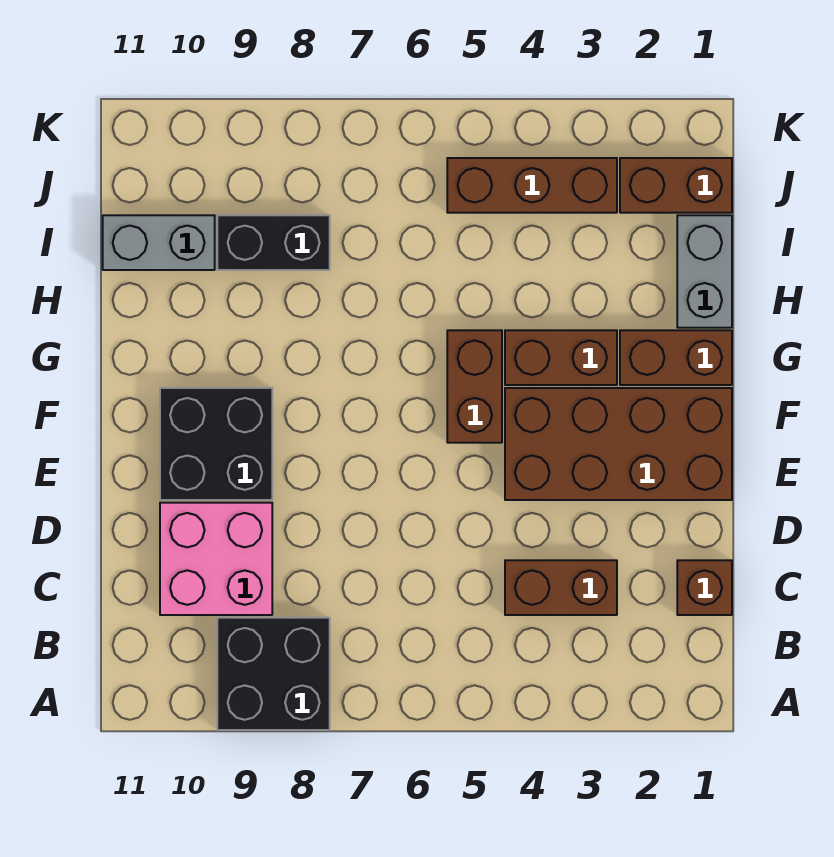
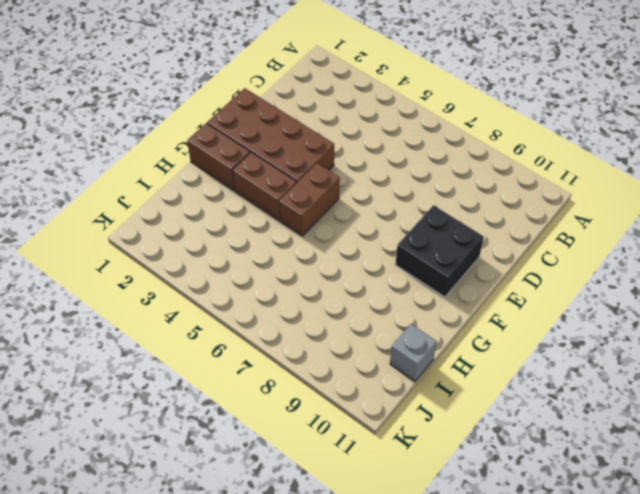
grey brick I11 level 1 -> grey brick I10:I11 level 1
none -> black brick A8:B9 level 1
none -> brown brick C1 level 1
none -> brown brick C3:C4 level 1

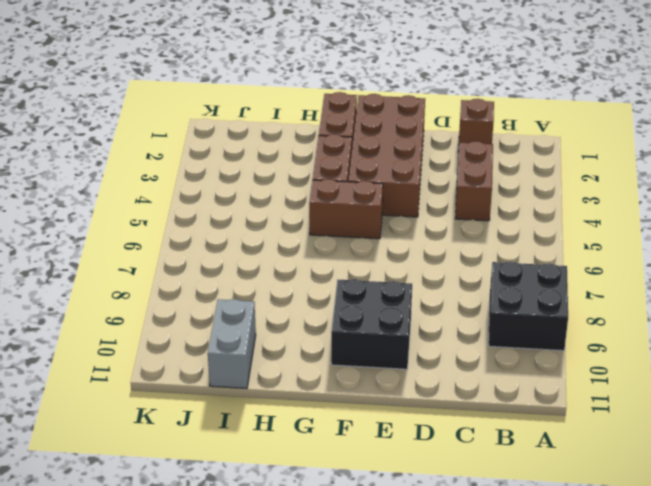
none -> pink brick C9:D10 level 1
none -> grey brick H1:I1 level 1
none -> black brick I8:I9 level 1

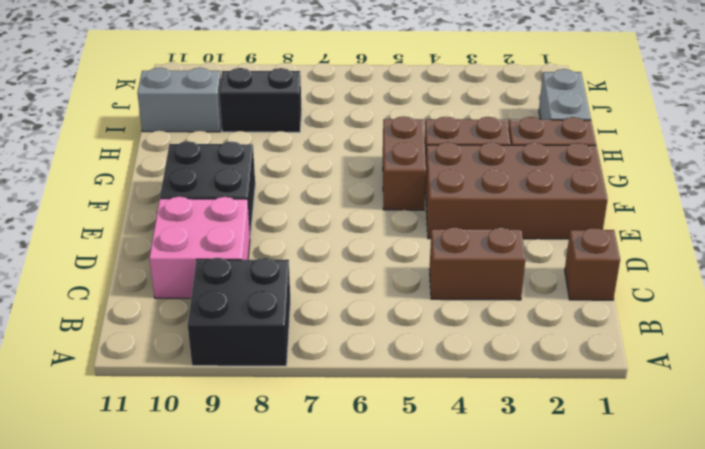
none -> brown brick J1:J2 level 1
none -> brown brick J3:J5 level 1

